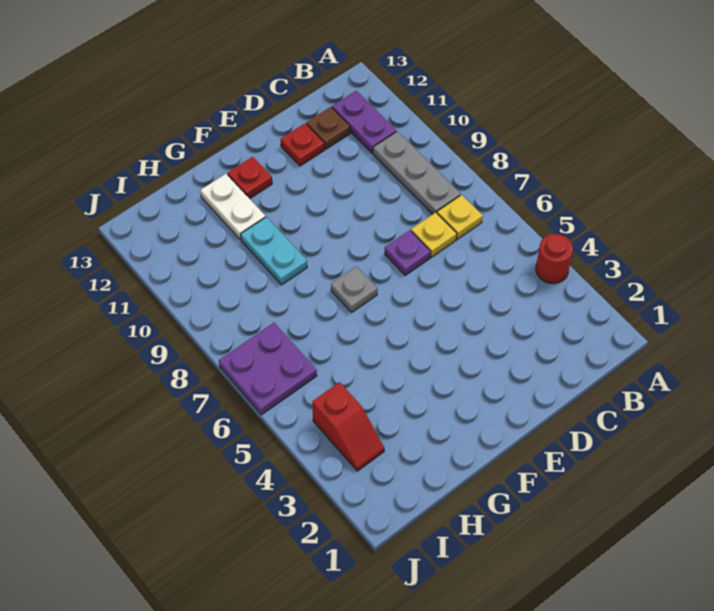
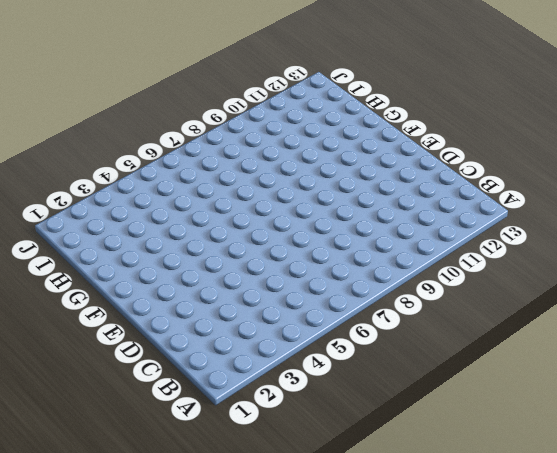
none -> red round brick A4 level 1
none -> yellow plate B7 level 1
none -> grey plate B8:B10 level 1

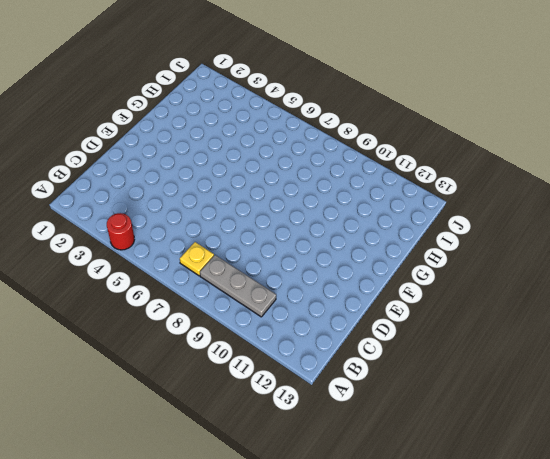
none -> purple plate B11:B12 level 1
none -> yellow plate C7 level 1
none -> brown plate C12 level 1

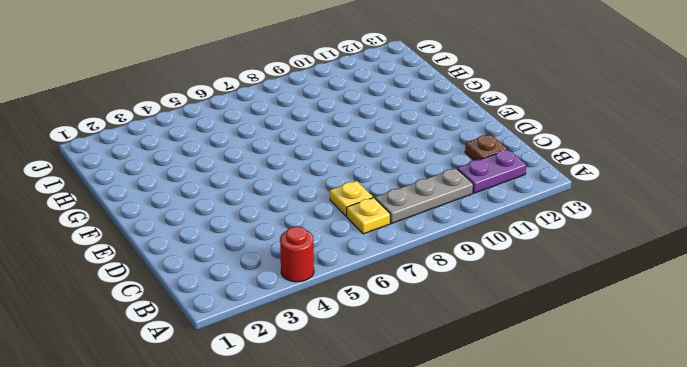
none -> purple plate D7 level 1
none -> red plate D12 level 1
none -> grey plate F7 level 1

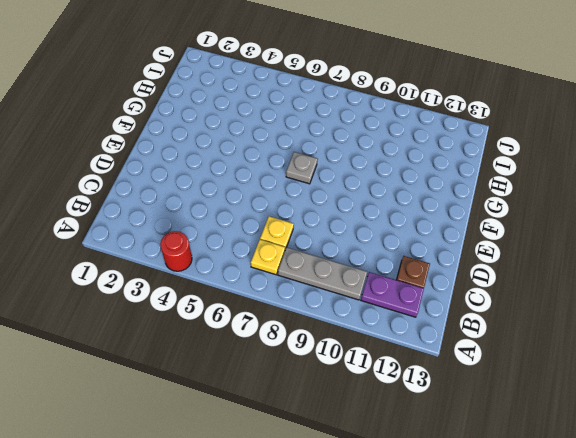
none -> purple plate D7 level 1
none -> red plate D12 level 1
none -> red plate F12 level 1

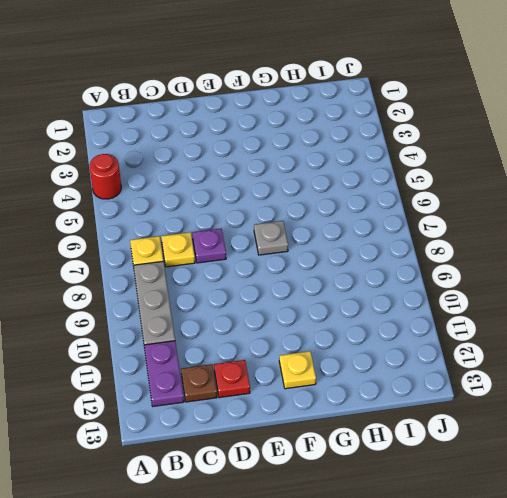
yellow plate F12 level 1 -> red plate F12 level 1
none -> cyan plate G9:G10 level 1
none -> white plate G11:G12 level 1
none -> red slope I3:I4 level 1 top 4

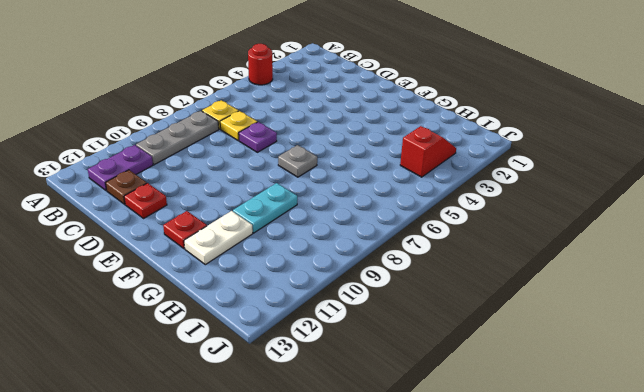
none -> purple plate I6:J7 level 1

